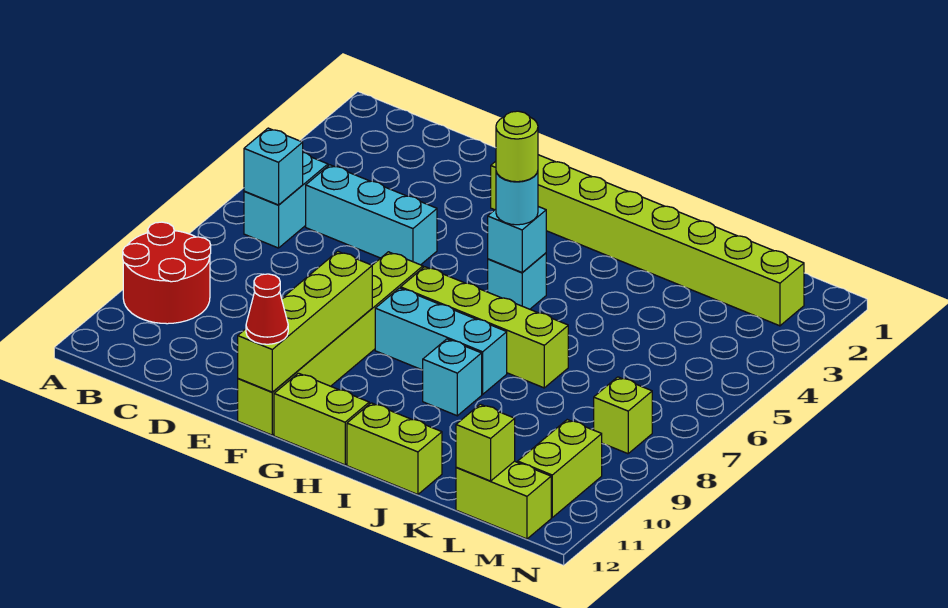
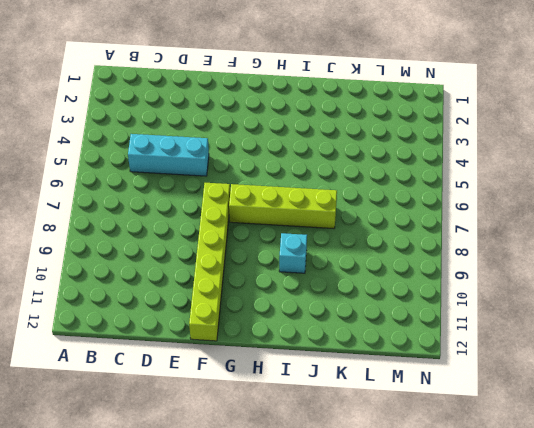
none -> red round brick A9:B10 level 1
none -> cyan brick B5:B6 level 1
none -> lime brick F2:M2 level 1

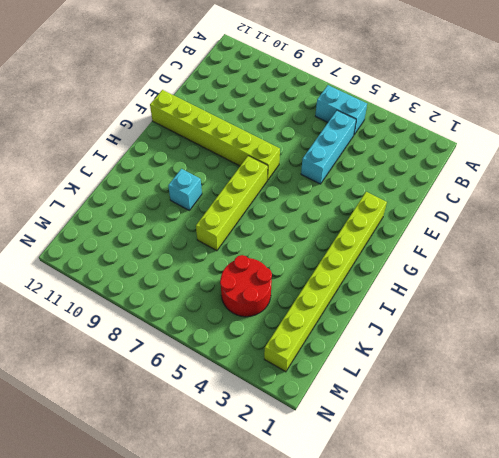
red round brick K4:L5 level 1 -> red round brick A9:B10 level 1
none -> cyan brick G8:I8 level 1
none -> lime brick G12:H12 level 1
none -> cyan brick H5 level 1

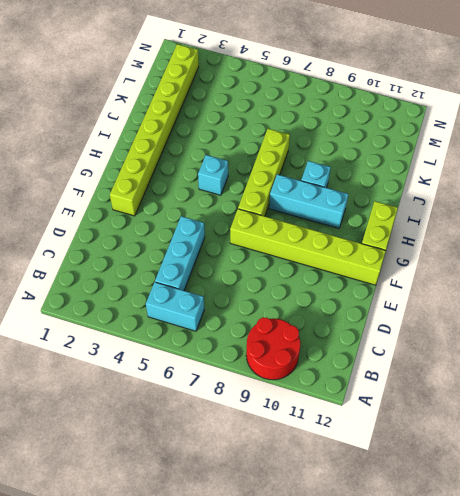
cyan brick H8:H10 level 1 -> cyan brick G8:I8 level 1
none -> lime brick I12:J12 level 1
none -> lime brick L12:M12 level 1
none -> lime brick M8 level 1

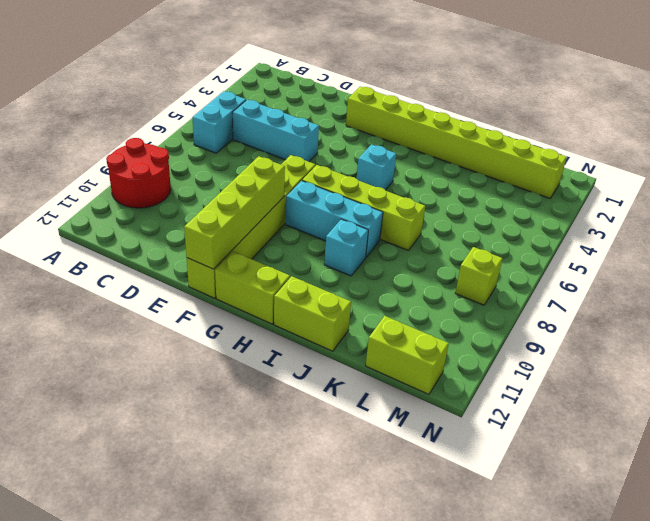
none -> lime brick M10:M11 level 1
none -> cyan brick B6 level 2
none -> cyan brick H5 level 2

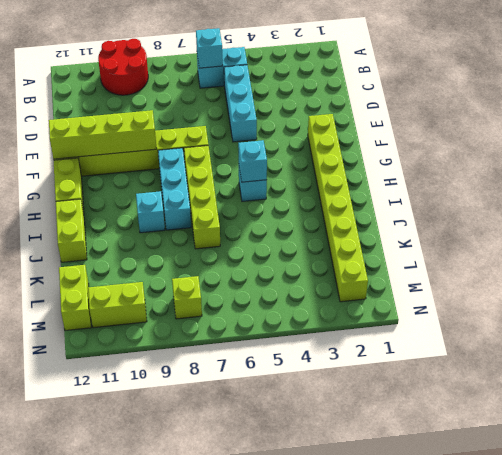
none -> lime brick L12 level 2
none -> red cone F12 level 3
none -> cyan round brick H5 level 3

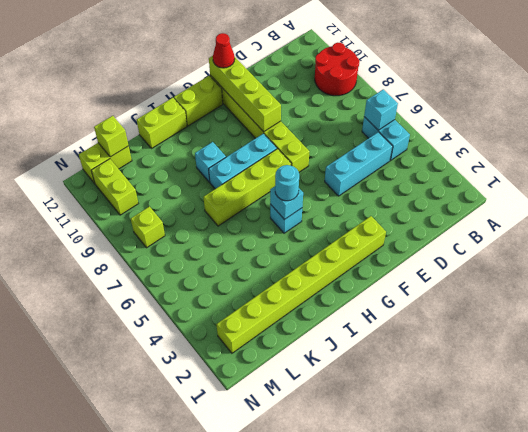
none -> lime round brick H5 level 4

